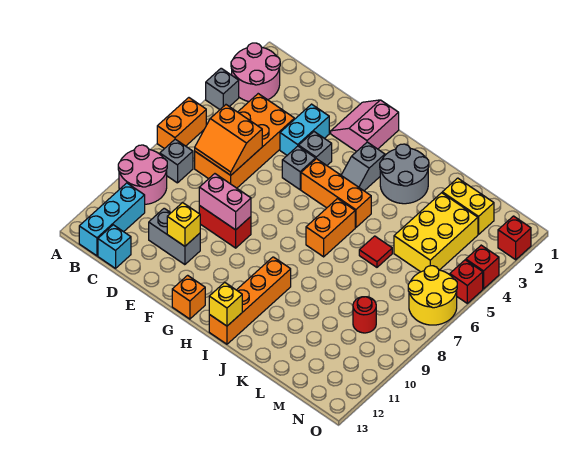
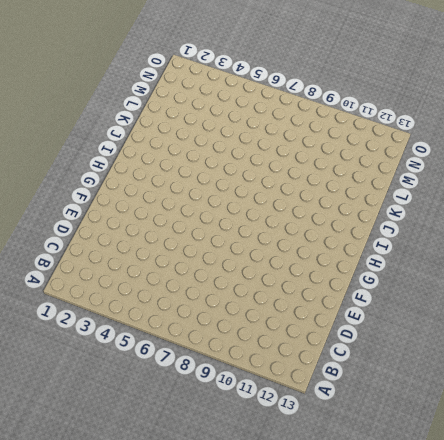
none -> pink round brick A2:B3 level 1
none -> grey brick A4 level 1
none -> orange brick A6:A7 level 1
none -> pink round brick A9:B10 level 1

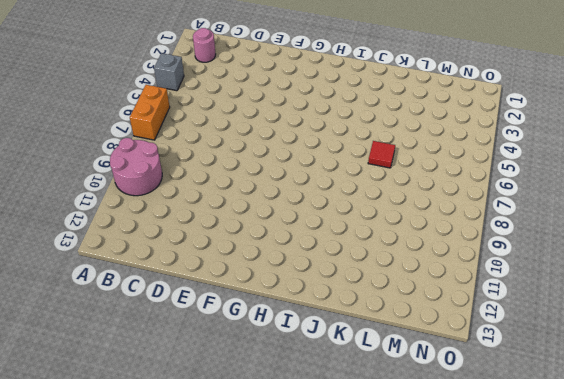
pink round brick B2 level 1 -> pink round brick A2:B3 level 1
none -> grey brick B8 level 1
none -> cyan brick B11:B13 level 1
none -> orange brick C4:D7 level 1
none -> cyan brick C13 level 1

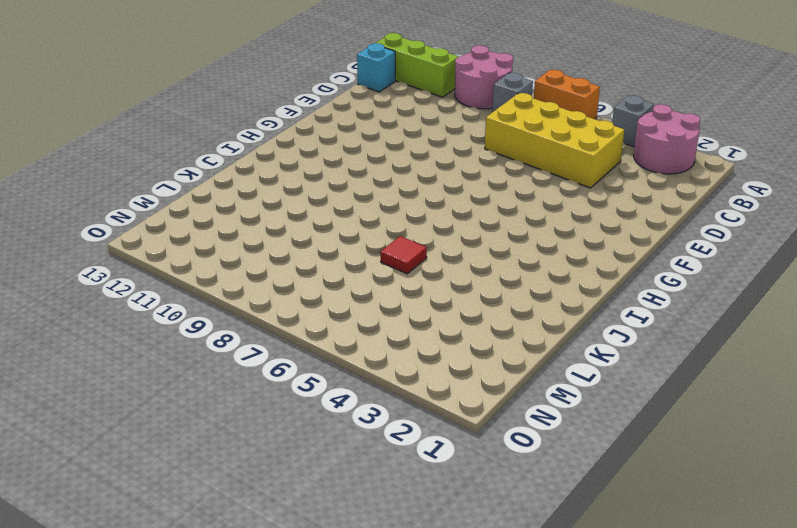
lime brick B11:B13 level 1 -> cyan brick B11:B13 level 1
yellow brick C4:D7 level 1 -> orange brick C4:D7 level 1
none -> grey brick D11:E11 level 1
none -> cyan brick E3:E4 level 1
none -> red brick E9:F9 level 1
none -> pink slope F1:G2 level 1 top G

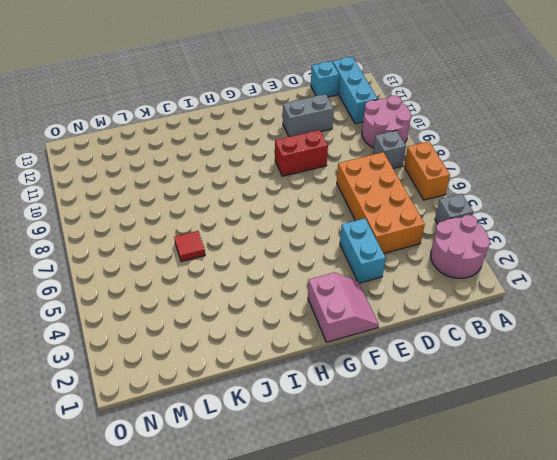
none -> grey brick F4 level 1
none -> grey brick F5 level 1
none -> orange brick G5:I5 level 1
none -> orange brick G13 level 1

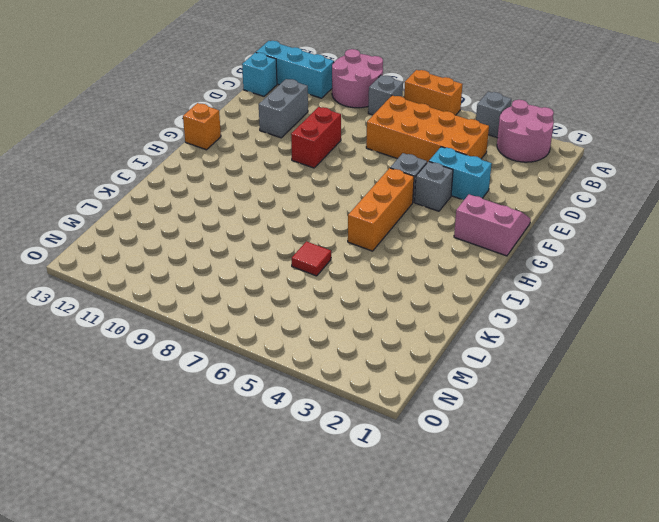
none -> grey slope H3:H4 level 1 top 3
none -> grey round brick I2:J3 level 1
none -> orange brick I6:I7 level 1
none -> orange brick I10:I13 level 1

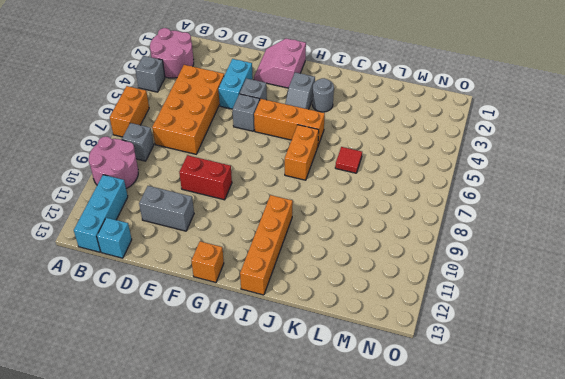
grey round brick I3 level 1 -> grey round brick I2:J3 level 1
none -> yellow brick L2:M2 level 1
none -> yellow brick L3:M5 level 1
none -> red round brick M9 level 1
none -> yellow round brick N6:O7 level 1

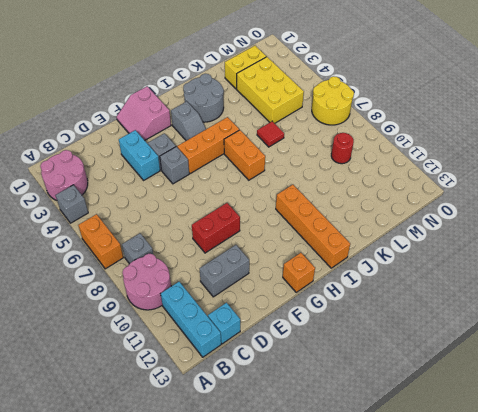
none -> orange brick C4:D7 level 1
none -> red brick O2 level 1
none -> red brick O4 level 1
none -> red brick O5 level 1

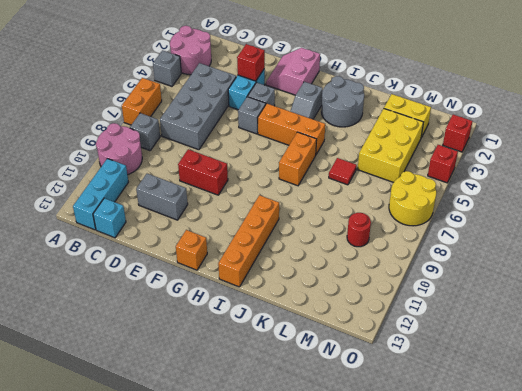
grey brick C4:D7 level 1 -> orange brick C4:D7 level 1
red brick E3 level 2 -> red brick O5 level 1
none -> orange slope C6:D7 level 2 top 6
none -> pink brick E9:F9 level 2
none -> yellow brick E11 level 2
none -> yellow brick I13 level 2

